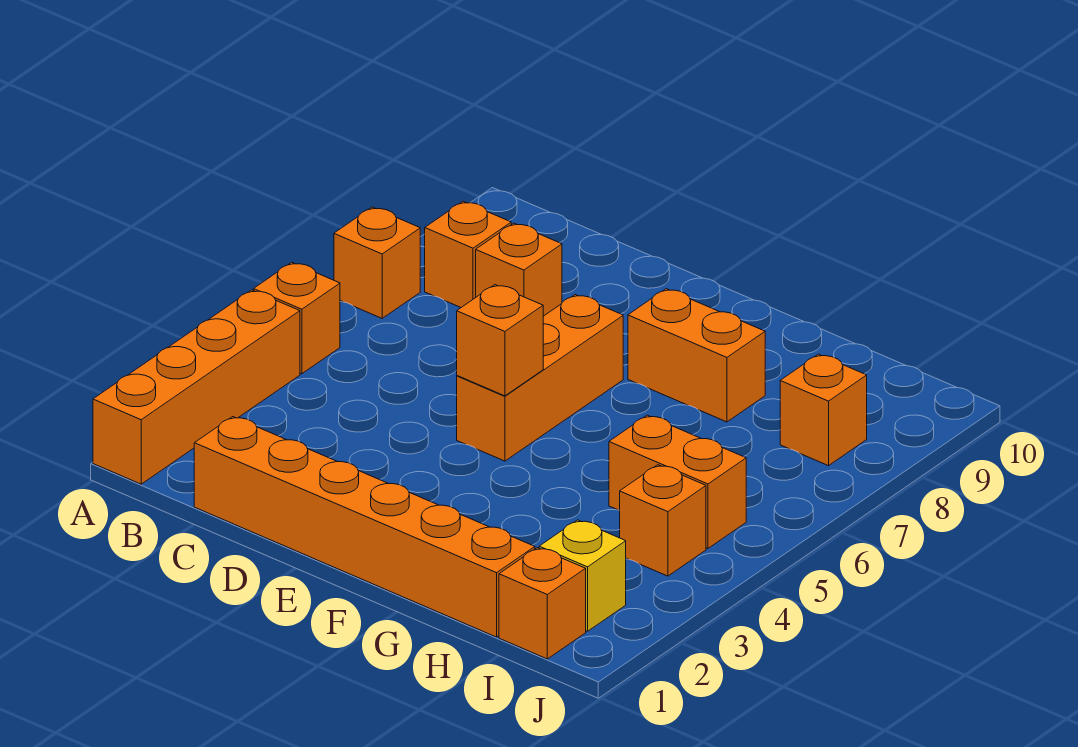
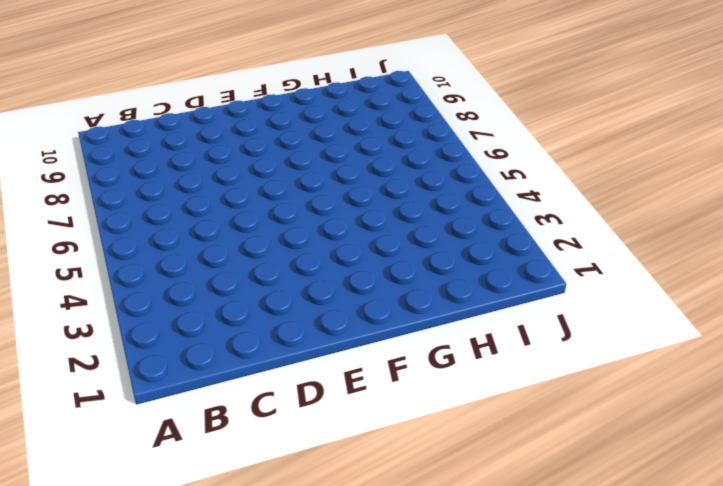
none -> orange brick A1:A4 level 1
none -> orange brick A5 level 1
none -> orange brick A7 level 1

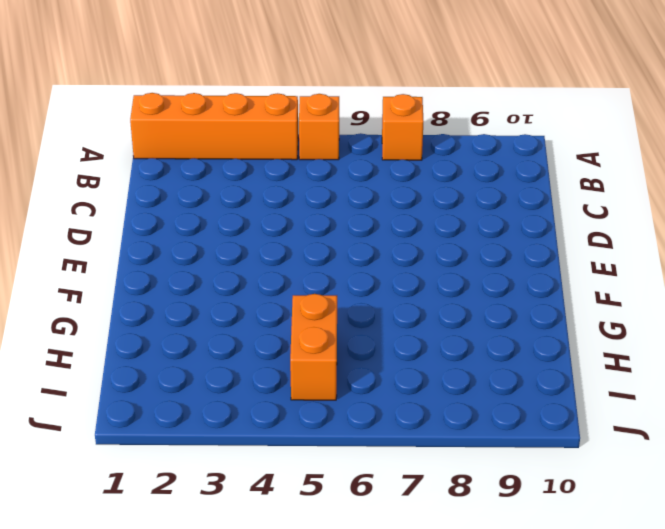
none -> orange brick B8 level 1
none -> orange brick C1:H1 level 1
none -> orange brick C8 level 1

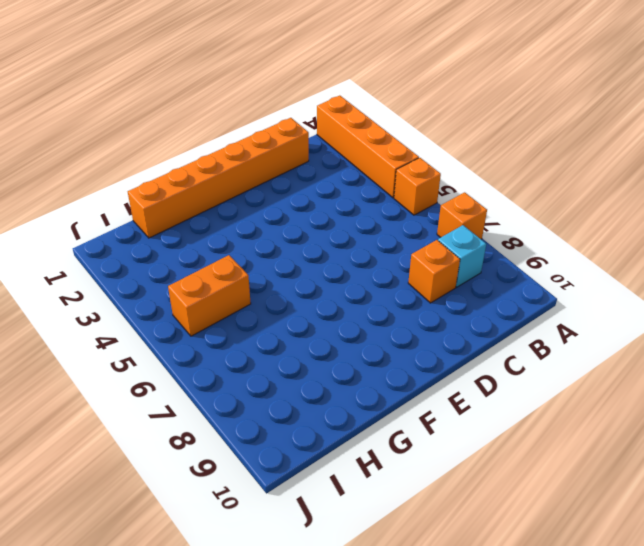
cyan brick B8 level 1 -> orange brick B8 level 1
none -> orange brick E5:E7 level 1
none -> orange brick F8:G8 level 1
none -> orange brick I1 level 1

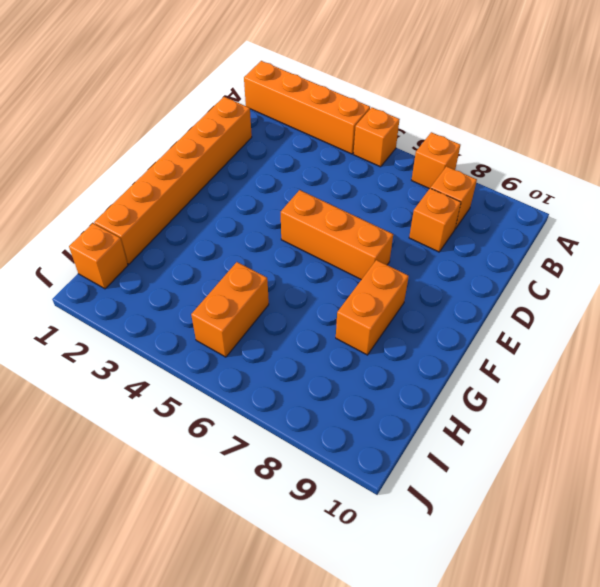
none -> yellow brick I2 level 1
none -> orange brick I4 level 1
none -> orange brick I8 level 1

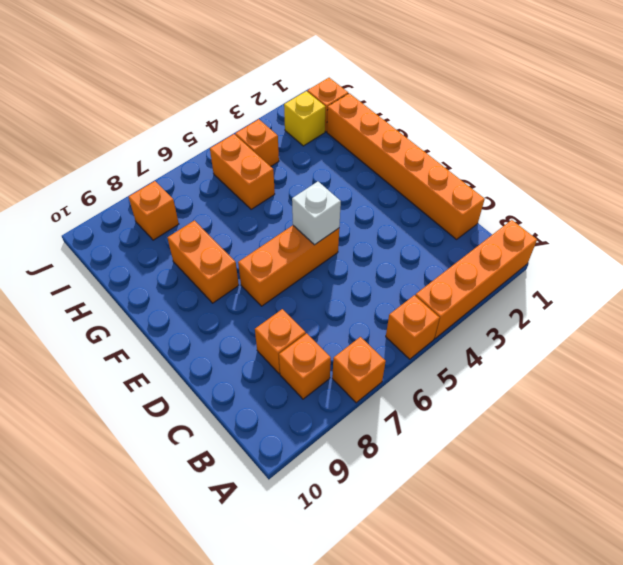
white brick E5 level 2 -> orange brick E5 level 2

